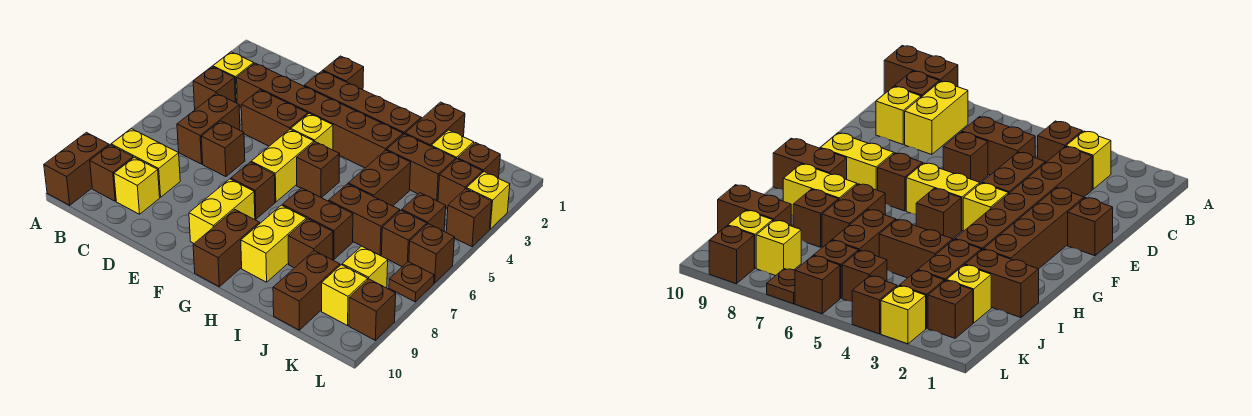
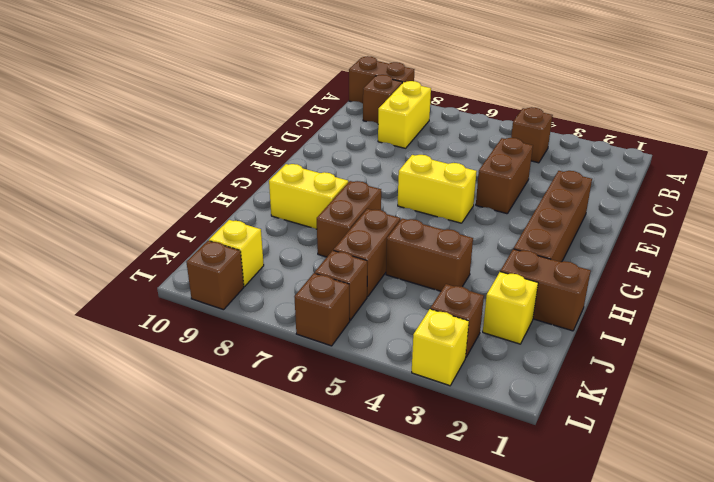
none -> yellow brick B3 level 1
none -> brown brick C3:H3 level 1
none -> brown brick C5:C6 level 1
none -> yellow brick C9 level 1

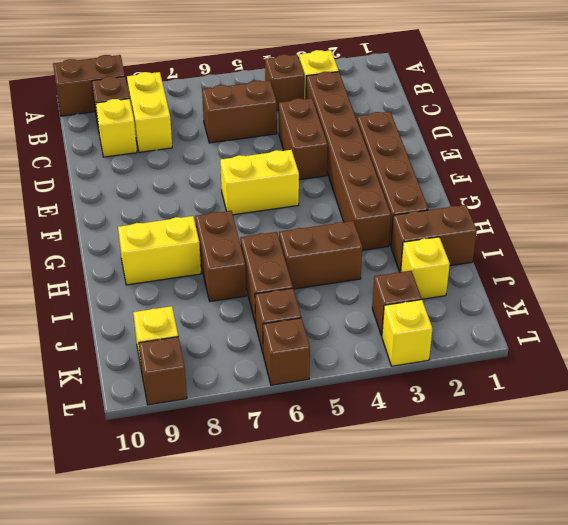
none -> brown brick D6 level 1
none -> brown brick E1 level 1
none -> yellow brick F4 level 1
none -> brown brick F7 level 1

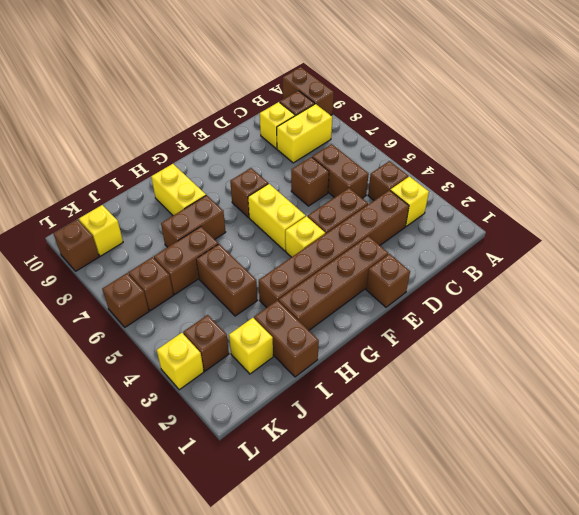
none -> yellow brick F8:F9 level 1
none -> brown brick G5 level 1
none -> brown brick G9:G10 level 1
none -> brown brick I3:J3 level 1

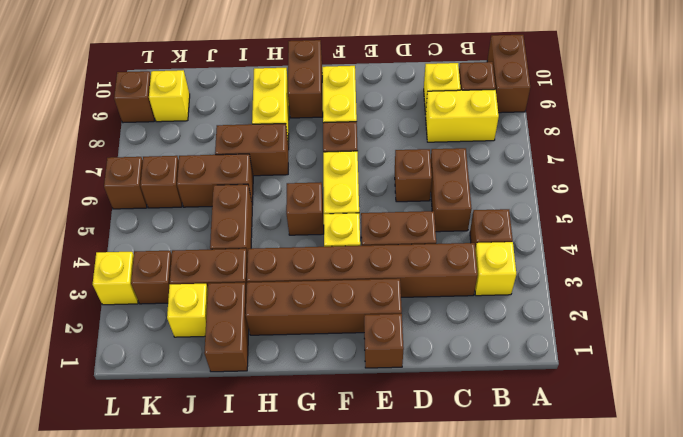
none -> brown brick I8 level 1
none -> brown brick J9:J10 level 1
none -> brown brick K2 level 1
none -> brown brick K5 level 1

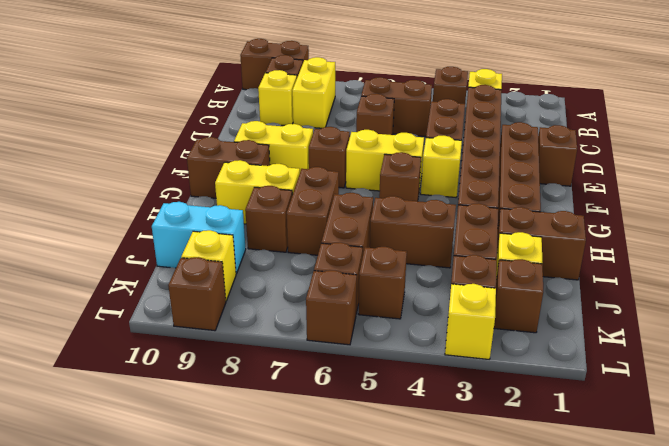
cyan brick J9:J10 level 1 -> brown brick J9:J10 level 1
none -> yellow brick K8 level 1
none -> brown brick L4 level 1
none -> brown plate L7 level 1

